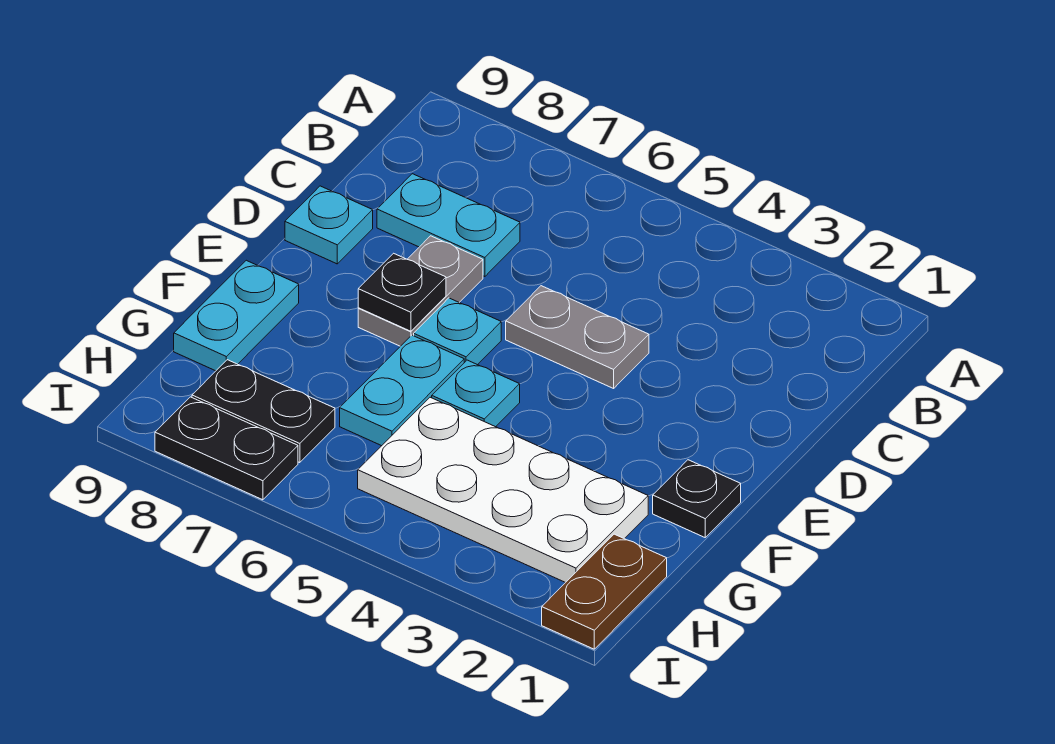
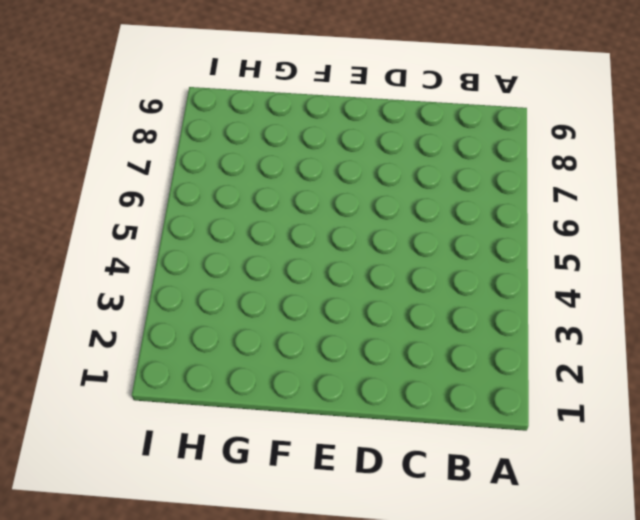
none -> cyan plate C7:C8 level 1
none -> grey plate D4:D5 level 1
none -> grey plate D7:E7 level 1

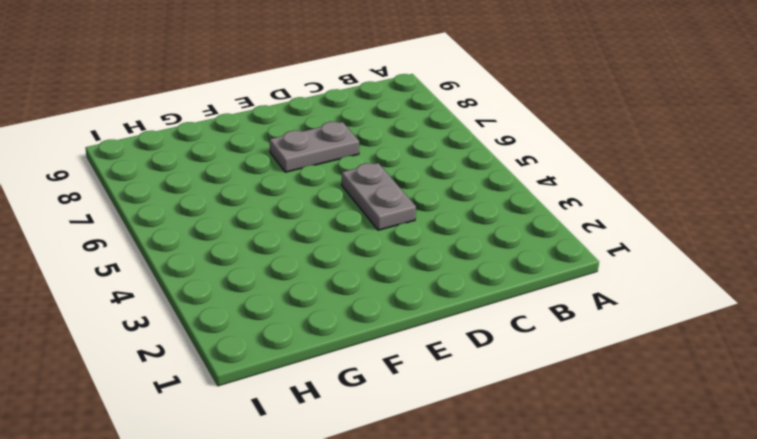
none -> cyan plate C7:C8 level 1
none -> cyan plate D9 level 1
none -> cyan plate E6 level 1

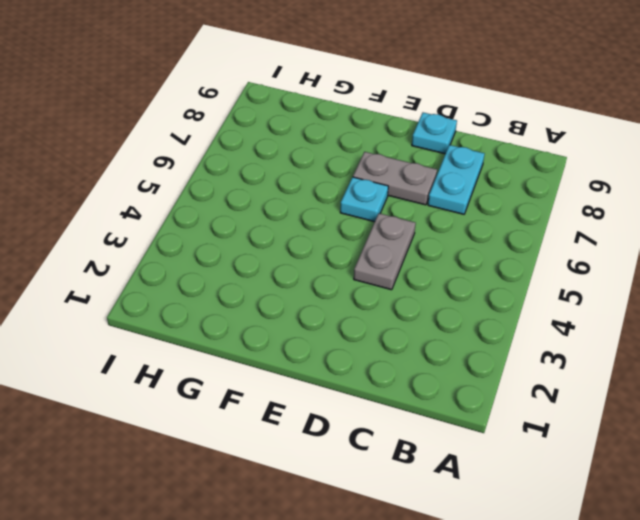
none -> black plate F1 level 1
none -> cyan plate F5 level 1
none -> cyan plate F6:G6 level 1

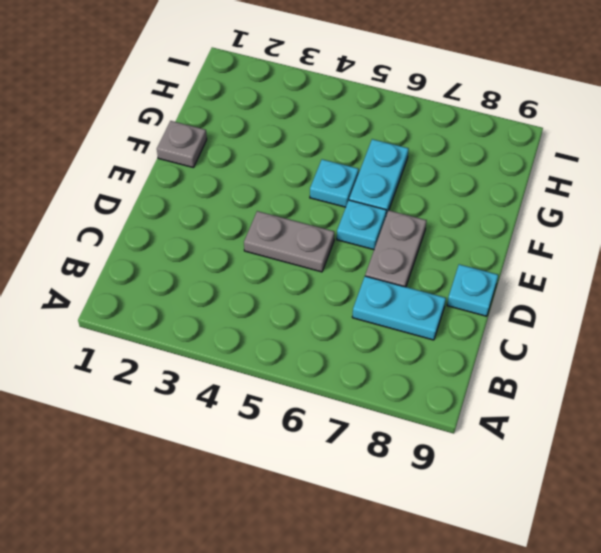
grey plate F1 level 1 -> black plate F1 level 1
none -> cyan plate F9:G9 level 1
none -> white plate G2:H5 level 1
none -> brown plate H1:I1 level 1

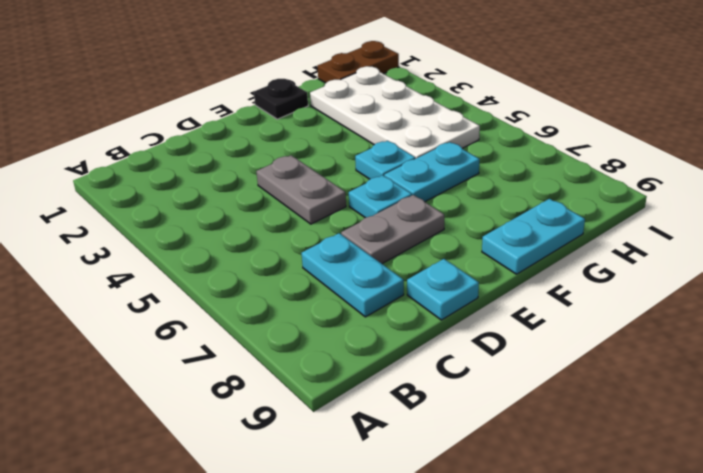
none -> black plate H7:H8 level 1
none -> black plate I7:I8 level 1
none -> black plate E7 level 2

